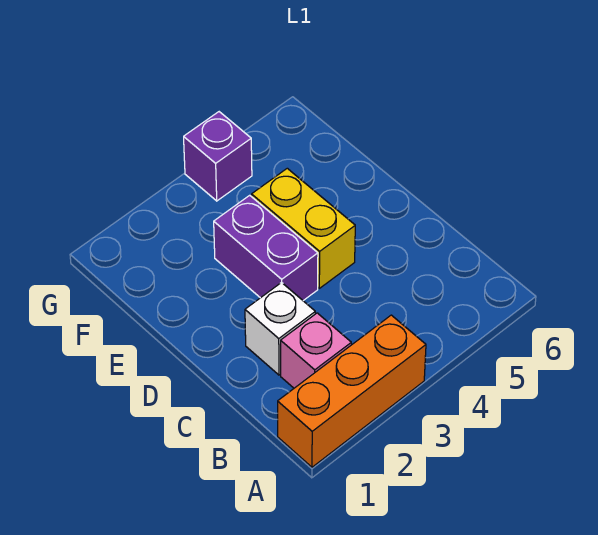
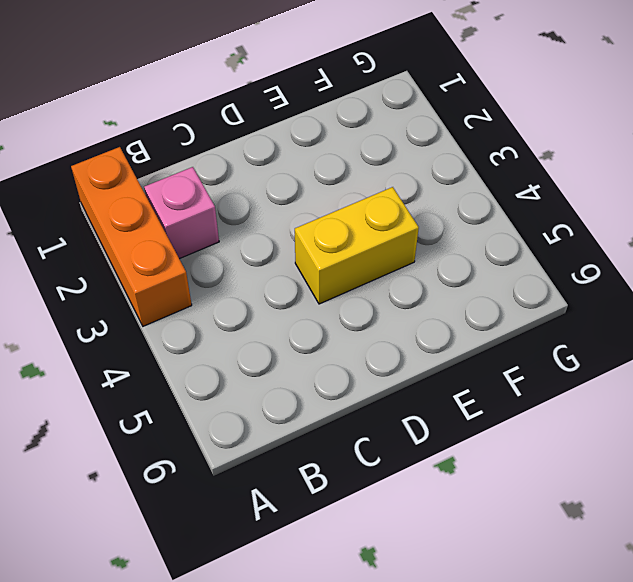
none -> white brick C2 level 1
none -> purple brick D3:E3 level 1

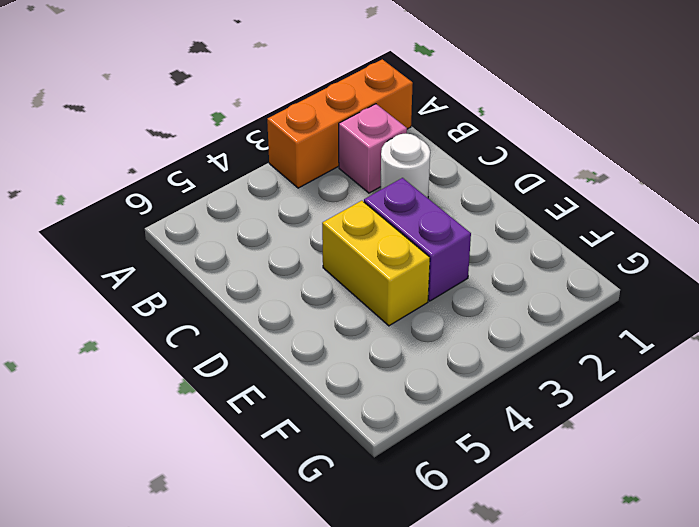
white round brick C2 level 1 -> white brick C2 level 1
none -> purple brick G4 level 1

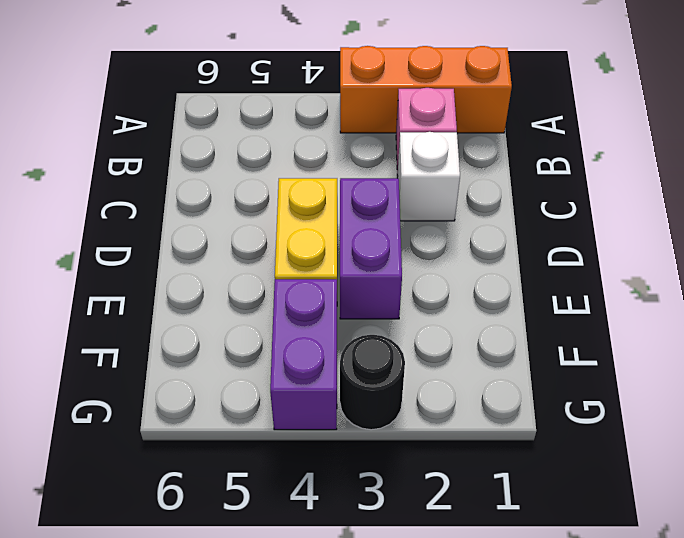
purple brick F4:G4 level 1 -> purple brick G4 level 1
black round brick G3 level 1 -> none

